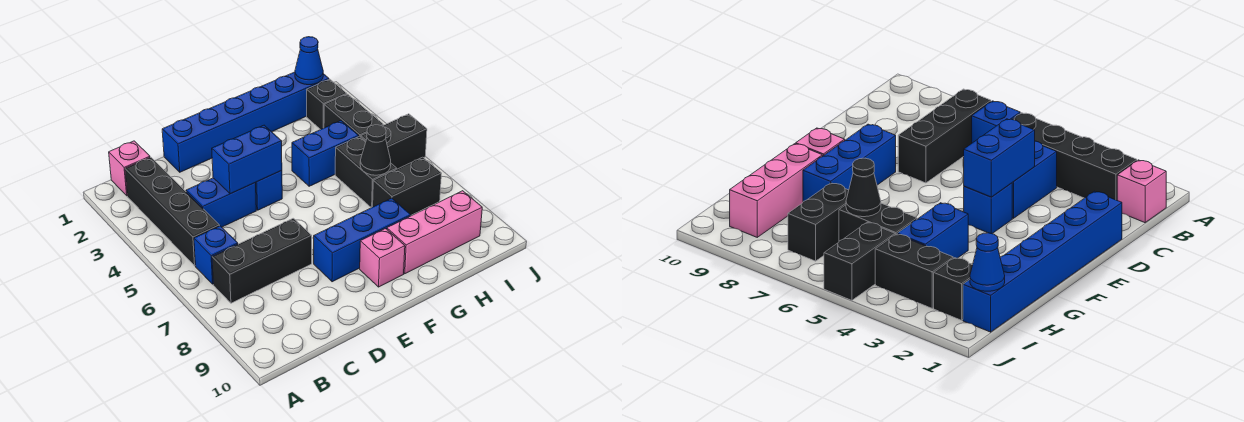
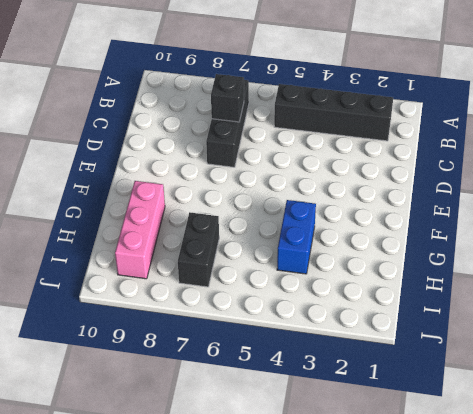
black brick C7 level 2 -> black brick I2 level 1
none -> pink brick B1 level 1
none -> blue brick B6 level 1
none -> blue brick C4:D4 level 1

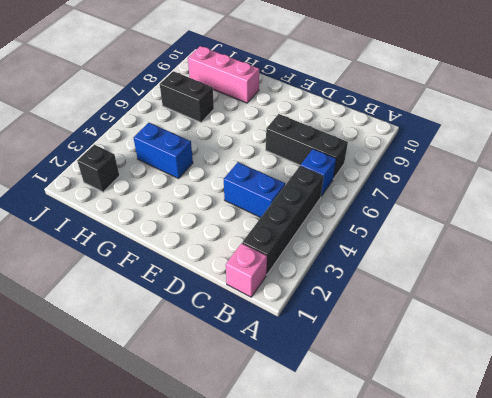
none -> blue brick D1:I1 level 1
none -> blue brick E4 level 1
none -> blue brick E8:G8 level 1

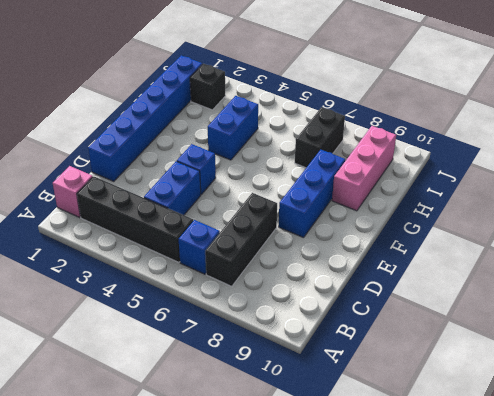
none -> pink brick F9 level 1
none -> black brick H5:H6 level 1
none -> black brick I3:I4 level 1

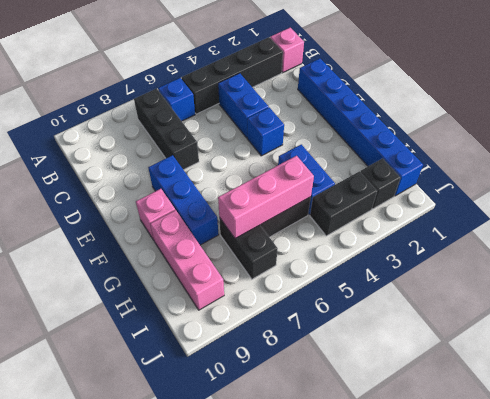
pink brick H5:H7 level 2 -> black cone H6 level 2
none -> black brick I5:J5 level 1
none -> blue brick D4:E4 level 2
none -> blue cone I1 level 2

